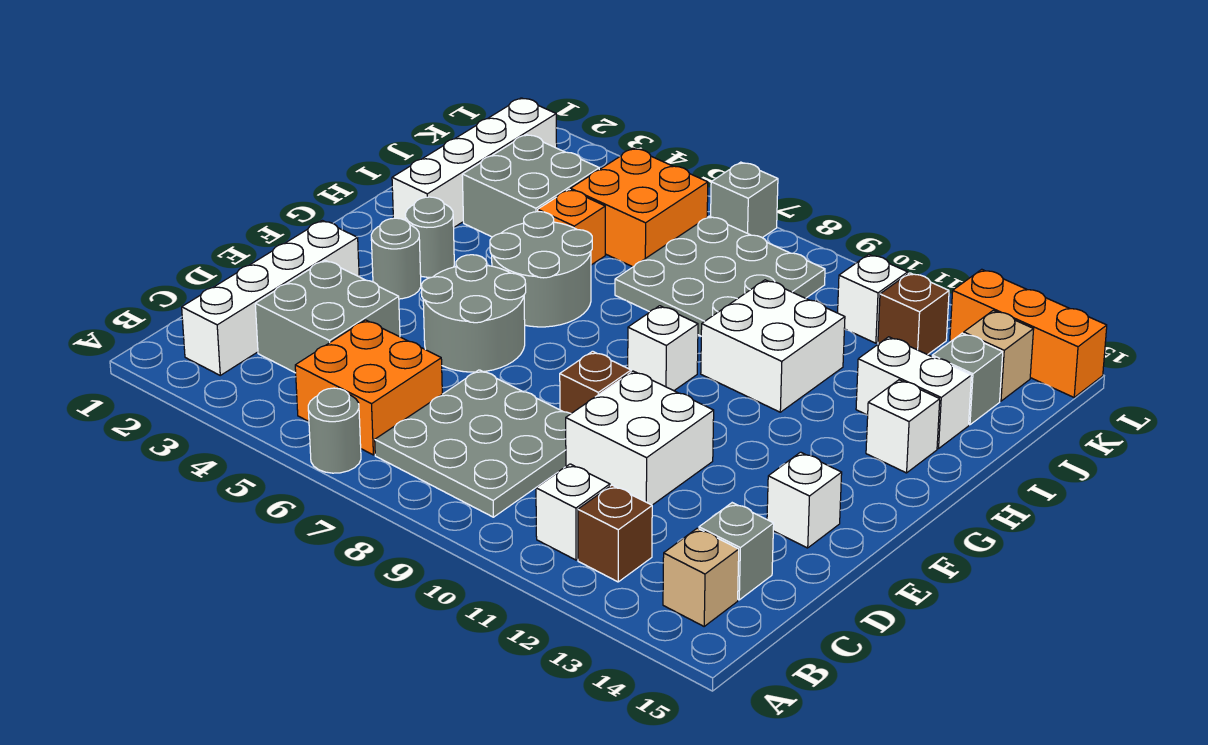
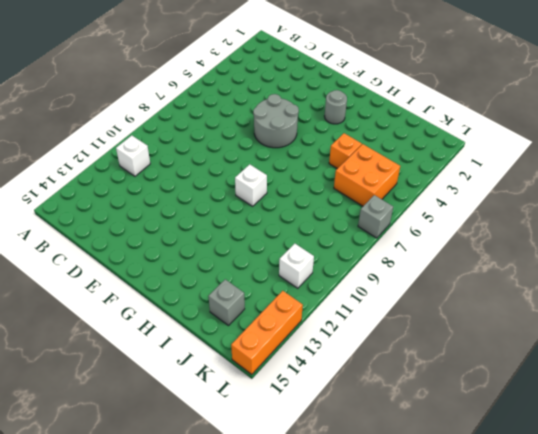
none -> grey round brick A6 level 1
none -> white brick B2:E2 level 1
none -> orange brick B5:C6 level 1
none -> grey plate B7:D9 level 1

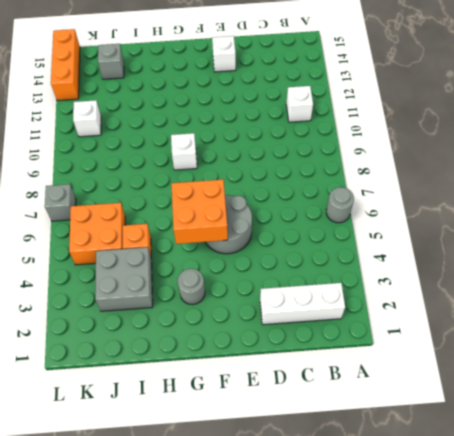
white brick B2:D2 level 1 -> white brick B2:E2 level 1
orange brick F5:G6 level 2 -> orange brick B5:C6 level 1
none -> grey plate B7:D9 level 1
none -> brown brick B12 level 1
none -> tan brick B14 level 1
none -> grey brick C3:D4 level 1

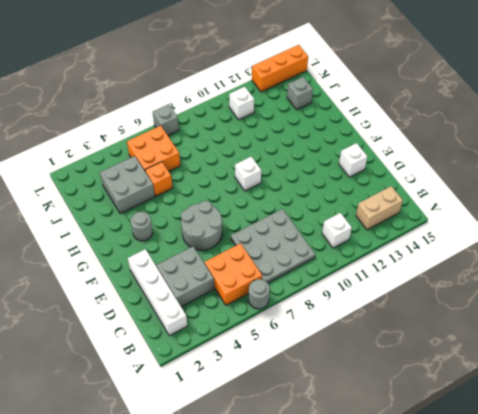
tan brick B13:B14 level 1 -> tan brick B14 level 1
none -> brown brick B12 level 1
none -> grey brick C14 level 1
none -> white brick D10:E11 level 1
none -> brown brick E9 level 1

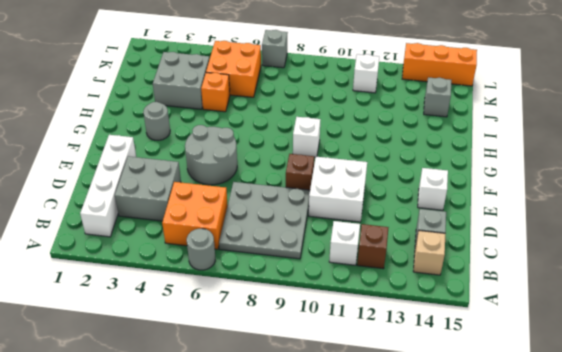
none -> grey round brick F3 level 1
none -> grey round brick G5:H6 level 1
none -> white brick H2:K2 level 1
none -> white brick H10:I11 level 1

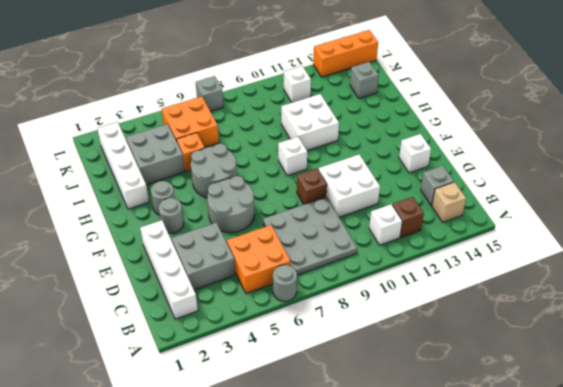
none -> white brick H14 level 1
none -> grey plate I7:K9 level 1
none -> white brick I13:I14 level 1
none -> brown brick K12 level 1

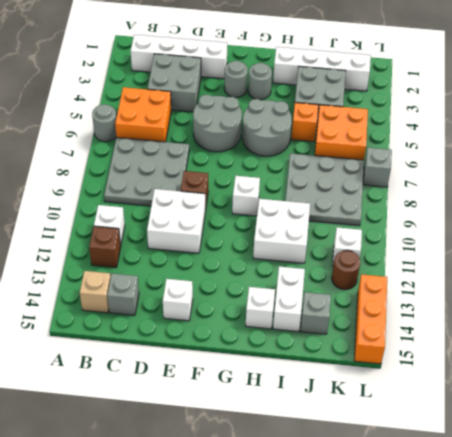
brown round brick K12 level 1 -> brown brick K12 level 1
none -> tan brick K14 level 1

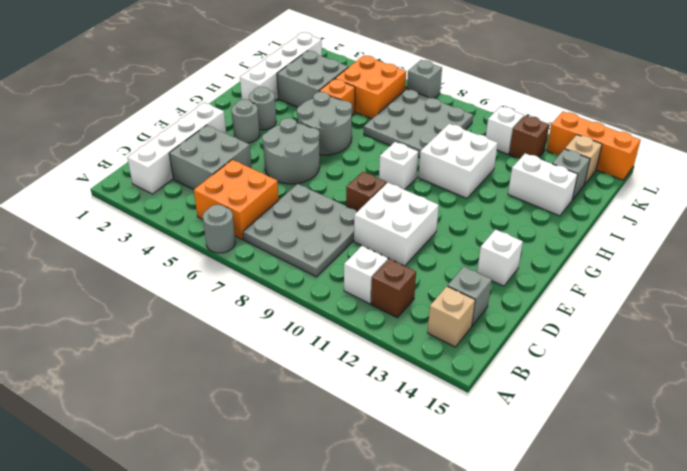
none -> white brick H14 level 1

